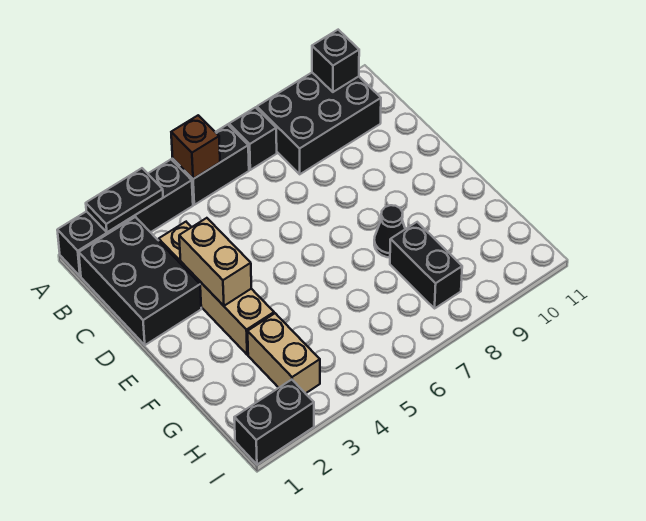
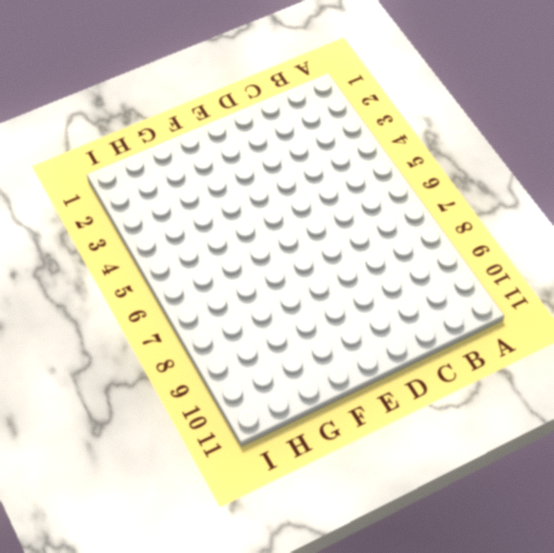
none -> black brick A1:A4 level 1
none -> black brick A5:A6 level 1
none -> black brick A7 level 1

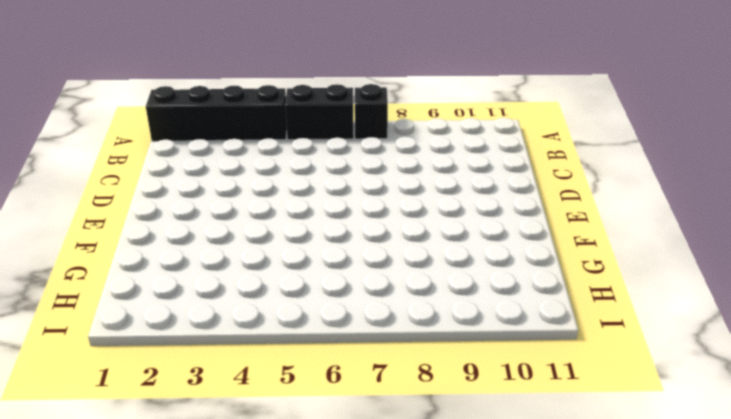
none -> black brick A8:B10 level 1
none -> black brick B1:D2 level 1
none -> tan brick C3:F3 level 1

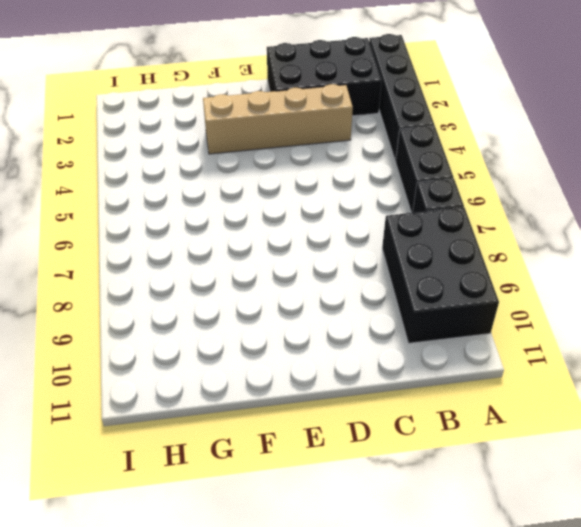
none -> black cone F8 level 1
none -> tan brick G3:H3 level 1
none -> black brick G8:H8 level 1

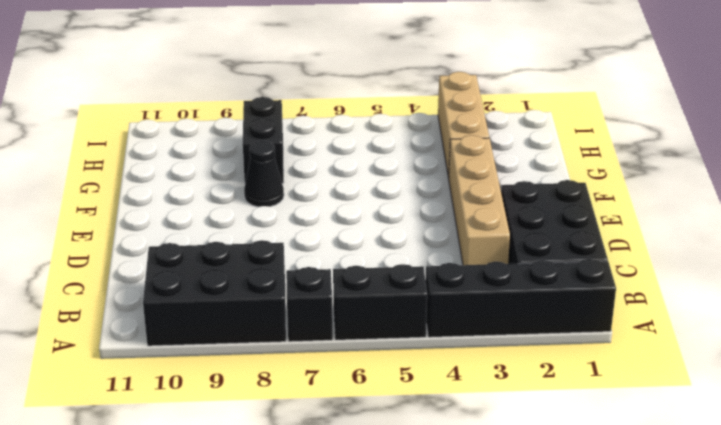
tan brick G3:I3 level 1 -> tan brick G3:H3 level 1
none -> black brick I1:I2 level 1
none -> black plate A2:A3 level 2
none -> brown brick A5 level 2

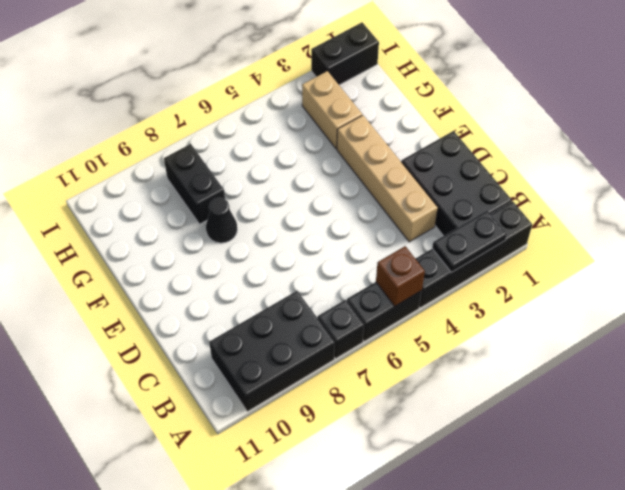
none -> black brick A10 level 2
none -> tan brick D3:E3 level 2

